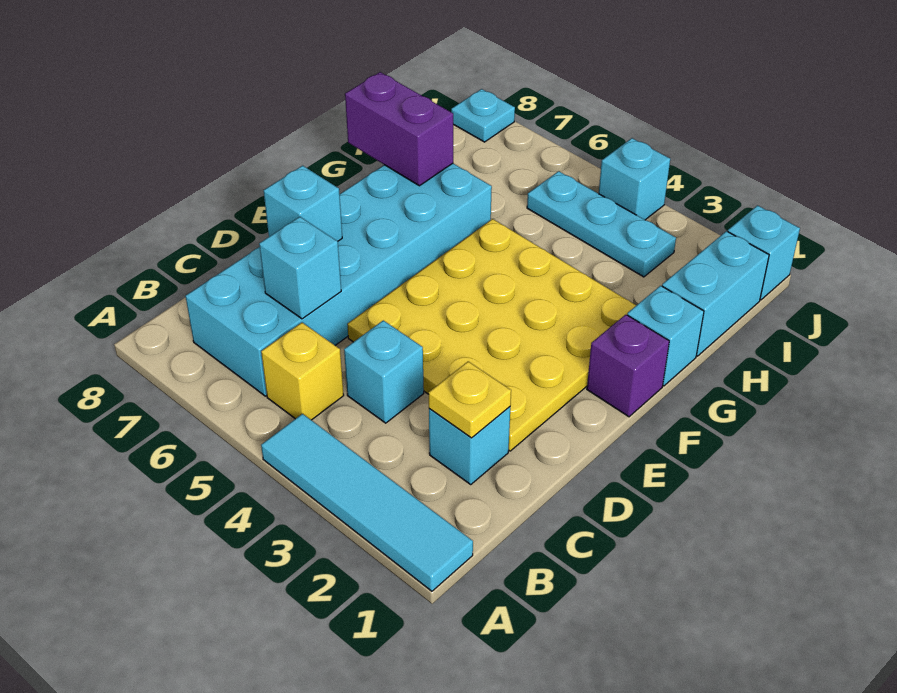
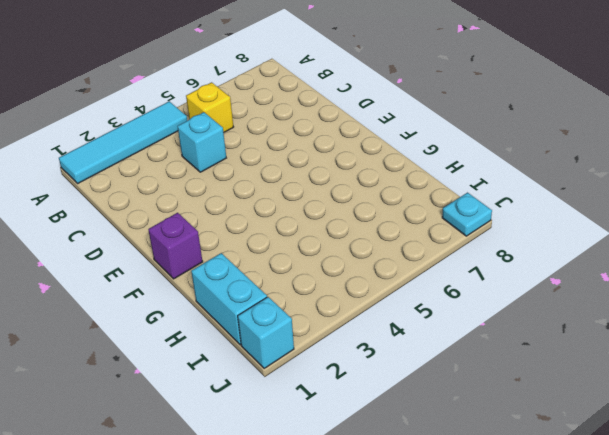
none -> cyan brick B6:G7 level 1
none -> cyan brick C2 level 1
none -> yellow plate D2:G5 level 1

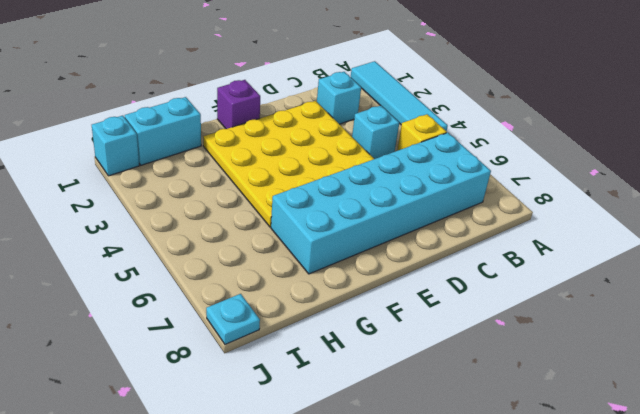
none -> cyan brick G1 level 1
none -> cyan plate I3:I5 level 1
none -> cyan brick J4 level 1

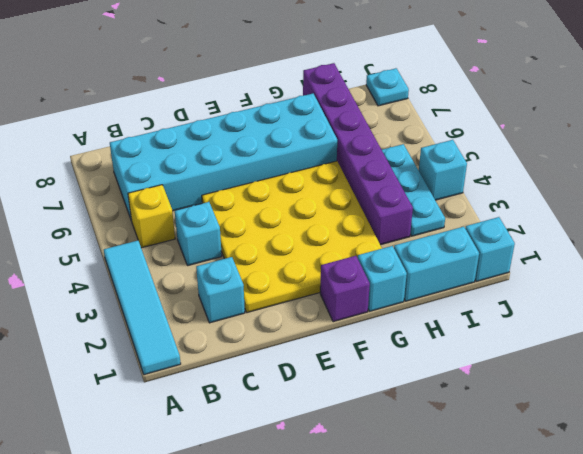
purple brick H3:H8 level 1 -> none
none -> yellow plate C2 level 2
none -> cyan brick C6 level 2
none -> cyan brick D7 level 2

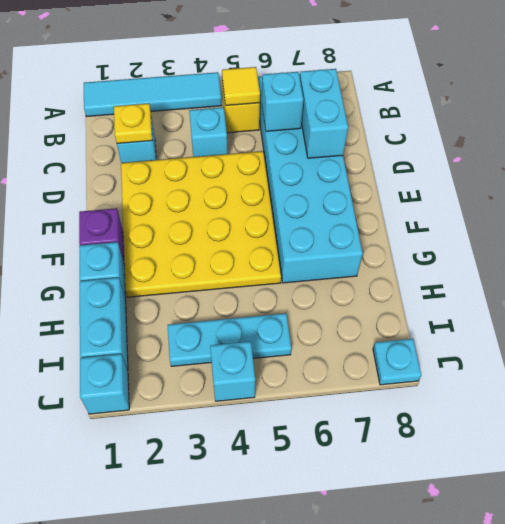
yellow tile B5 level 2 -> none
cyan brick C7:D7 level 2 -> cyan brick D7 level 2
none -> purple brick G7:G8 level 2

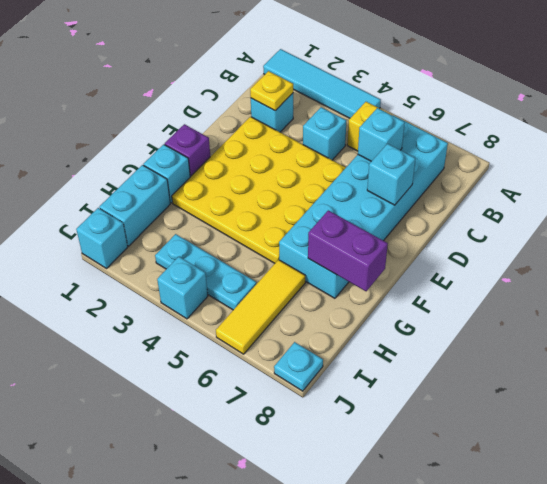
yellow tile H6:J6 level 1 -> none

